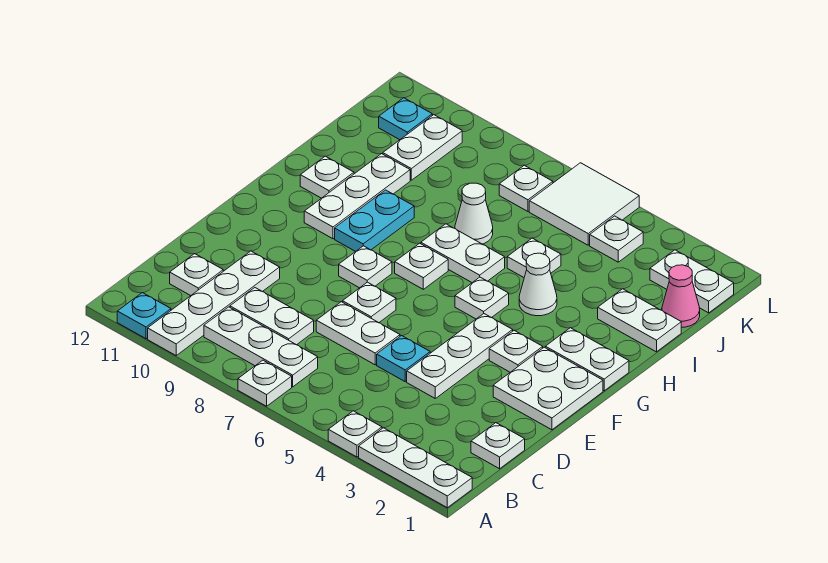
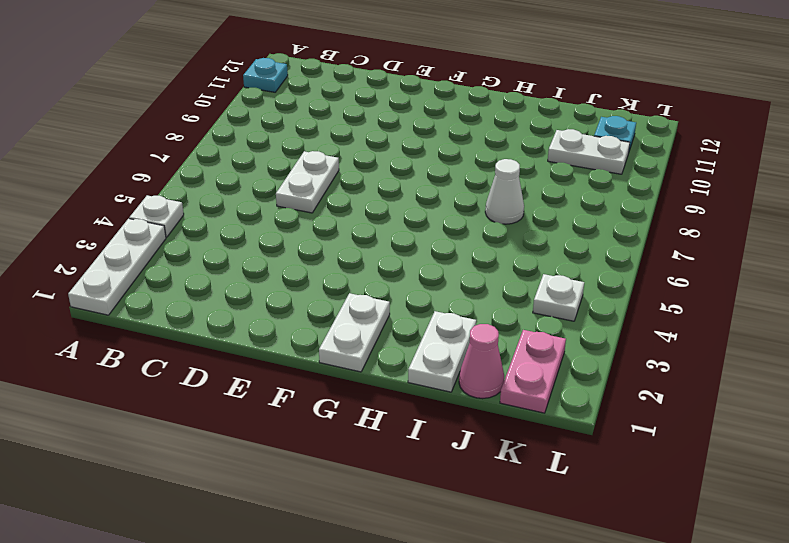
pink plate K1:K2 level 1 -> white plate K1:K2 level 1
none -> white plate A7 level 1
none -> white plate A10:D10 level 1
none -> white plate B7:B9 level 1
none -> white plate C1 level 1

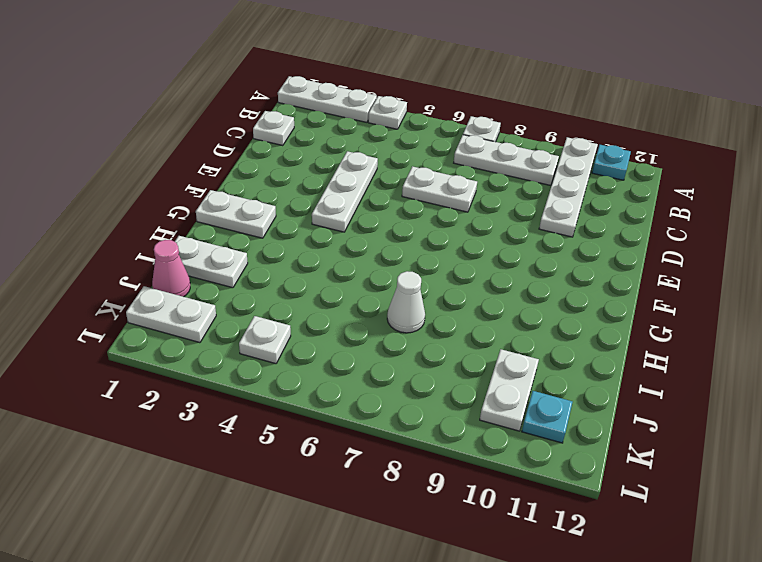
none -> white plate C8:C9 level 1
none -> white plate C11 level 1
none -> cyan plate D5 level 1
none -> white plate E1:F2 level 1

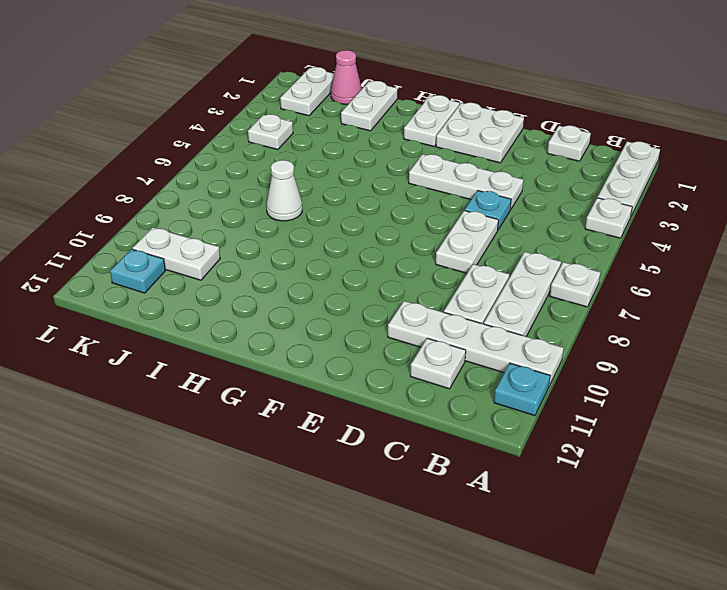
none -> white plate E7 level 1
none -> white plate F3 level 1
none -> white plate F8 level 1
none -> white plate G5 level 1

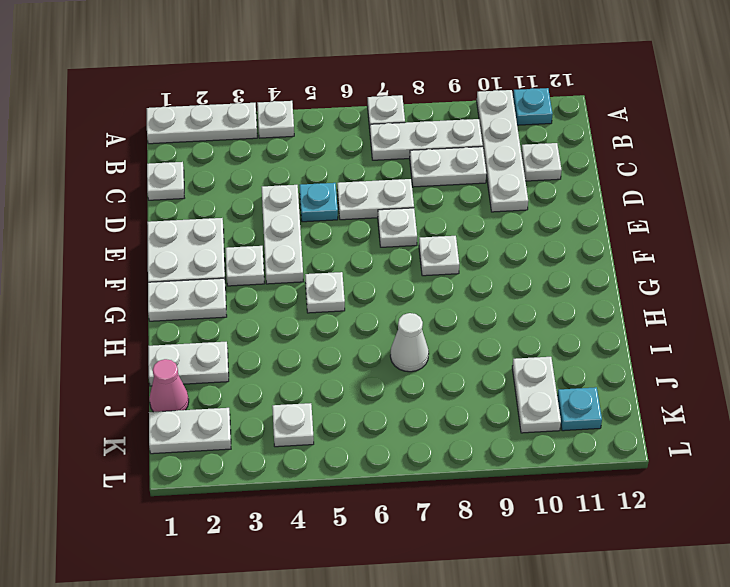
none -> white plate G7 level 1
none -> cyan plate G9:H9 level 1
none -> white plate G10:I10 level 1
none -> white cone H4 level 1

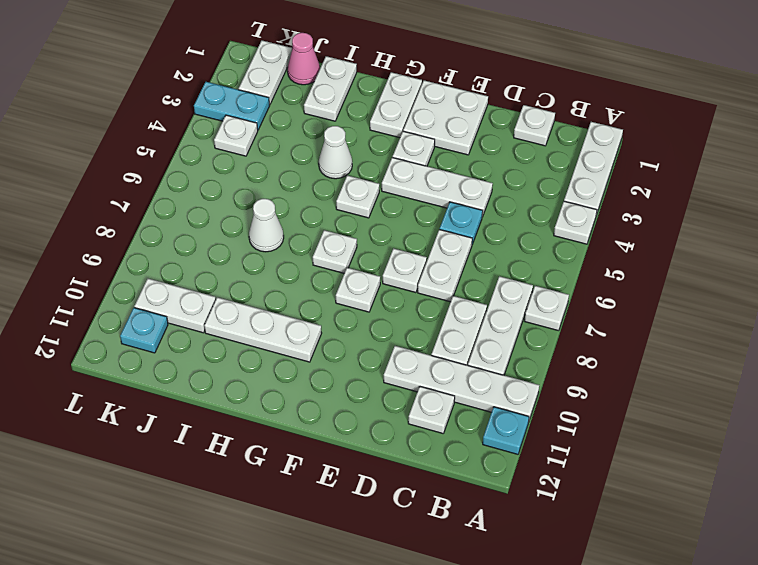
cyan plate K3:L3 level 1 -> cyan plate G9:H9 level 1
none -> white plate H6:H7 level 1
none -> white plate H11 level 1
none -> white plate I5 level 1
none -> white tile K5:L6 level 1

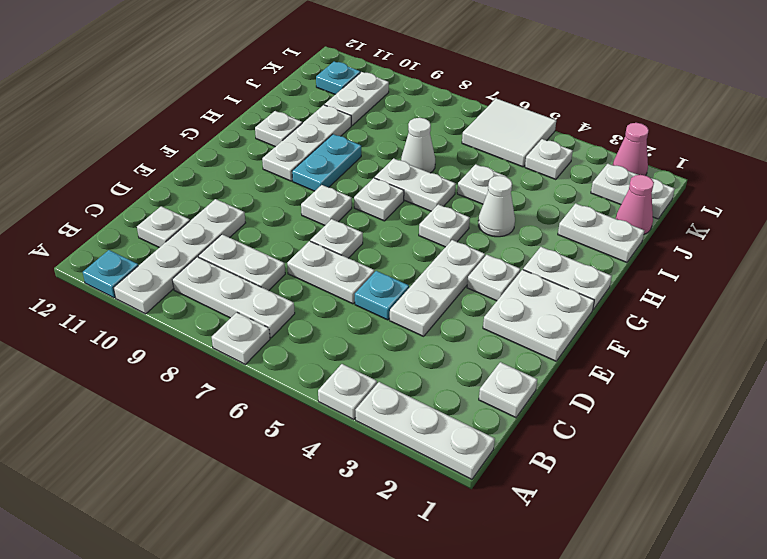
pink cone L2 level 1 -> none
none -> white plate K7 level 1

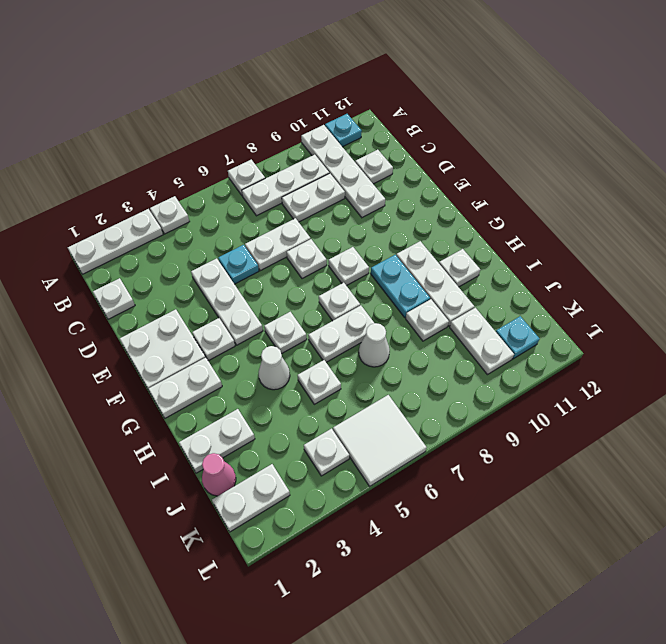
white plate I9 level 1 -> white plate K7 level 1

